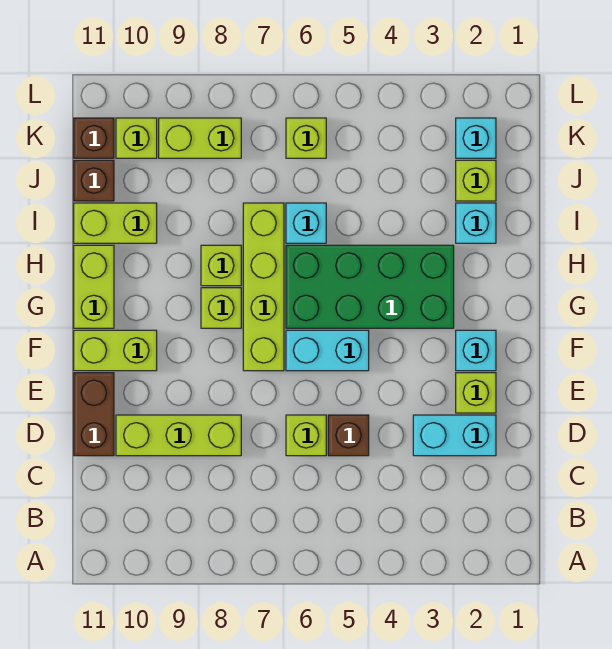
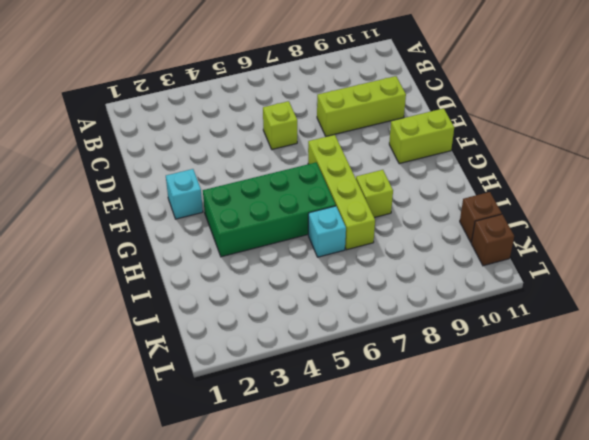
none -> cyan brick D2:D3 level 1
none -> brown brick D5 level 1
none -> brown brick D11:E11 level 1

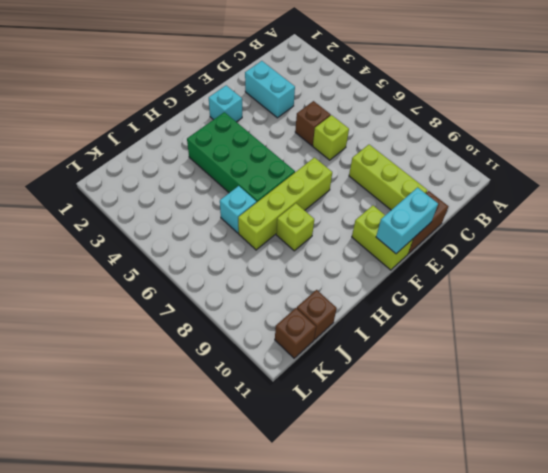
cyan brick E11:F11 level 2 -> cyan brick F5:F6 level 1
none -> lime brick E2 level 1
none -> lime brick G8 level 1
none -> lime brick G11:H11 level 1

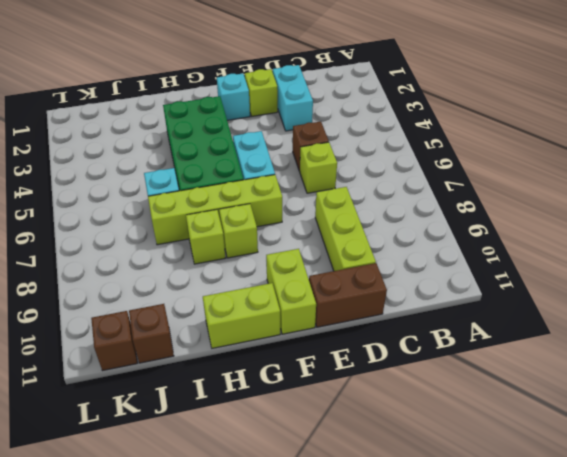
none -> cyan brick I2 level 1
none -> lime brick I10:I11 level 1
none -> lime brick J2 level 1

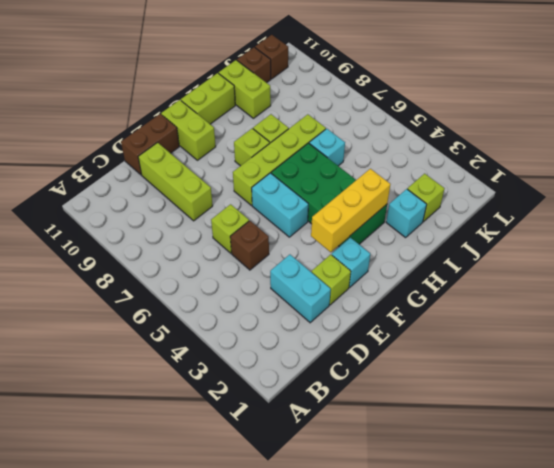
yellow brick F3:H3 level 2 -> none
none -> cyan brick K2 level 1
none -> lime brick K6 level 1
none -> lime brick K8:K9 level 1

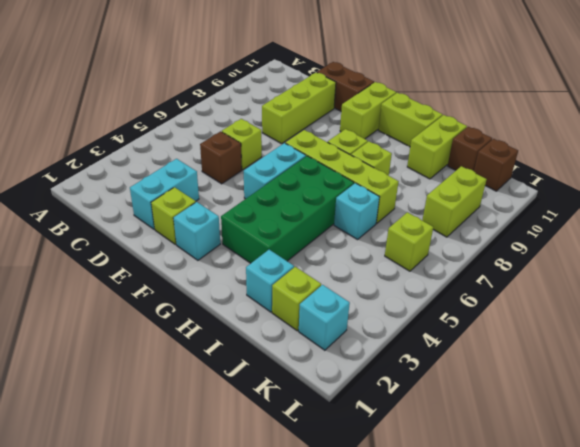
none -> lime brick K10 level 1

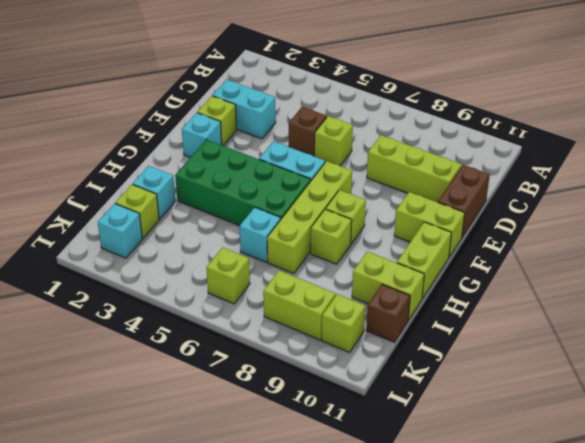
none -> brown brick K11 level 1

